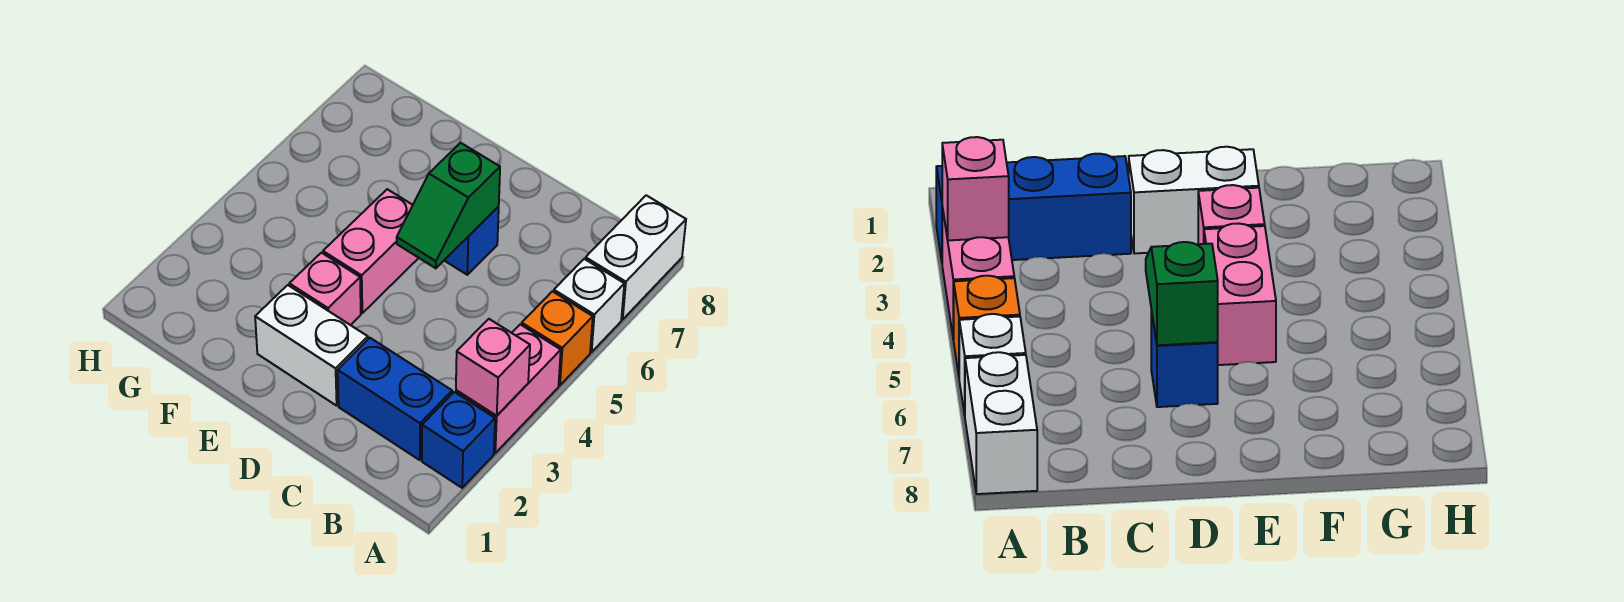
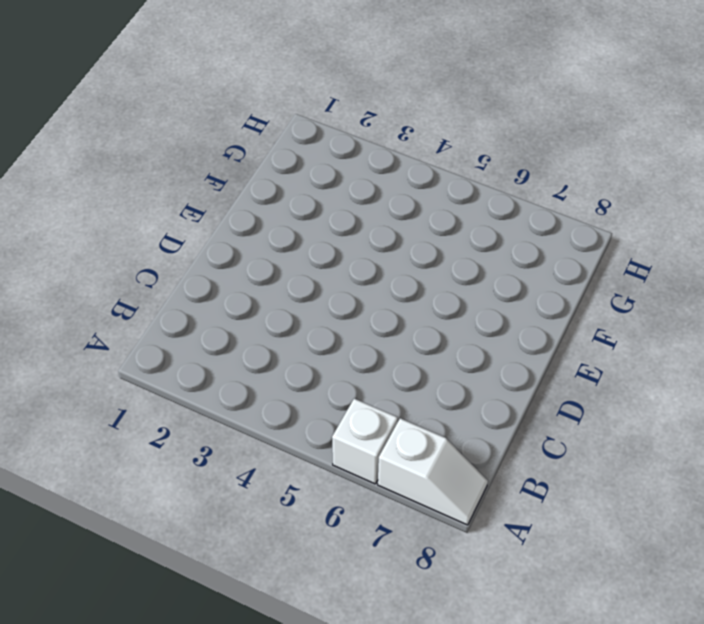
white slope A7:A8 level 1 top 7 -> white brick A7:A8 level 1
none -> blue brick A2 level 1
none -> pink brick A3:A4 level 1
none -> orange brick A5 level 1

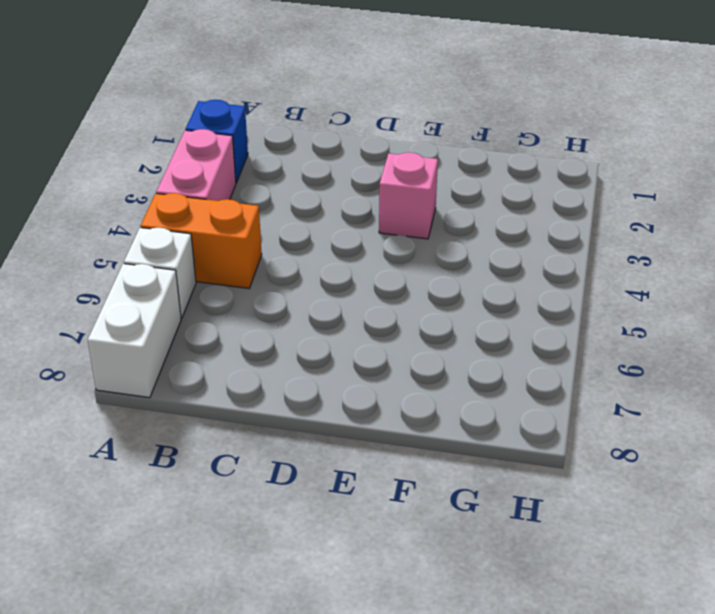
orange brick A5:B5 level 1 -> orange brick A5 level 1
none -> blue brick B2:C2 level 1
none -> white brick D2:E2 level 1
none -> blue brick D6 level 1

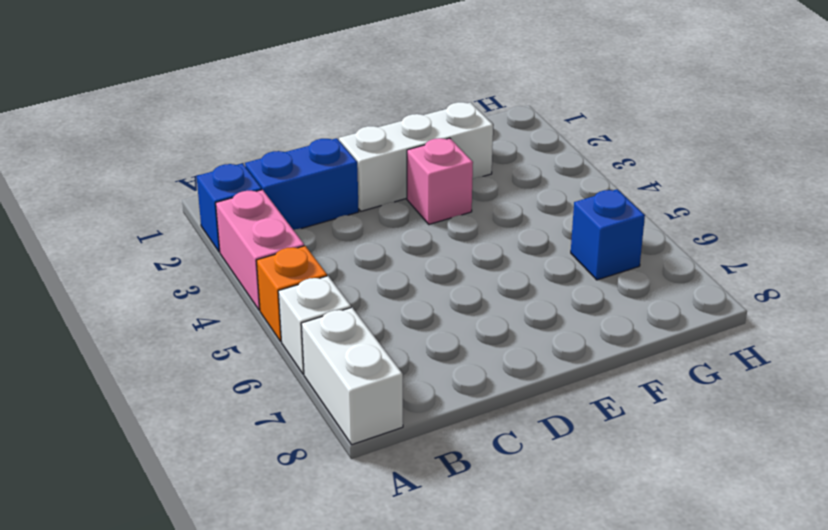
white brick D2:F2 level 1 -> white brick D2:E2 level 1
blue brick G6 level 1 -> blue brick D6 level 1
none -> pink brick E4:E5 level 1
none -> pink brick A3 level 2
none -> green slope D5:D6 level 2 top 6

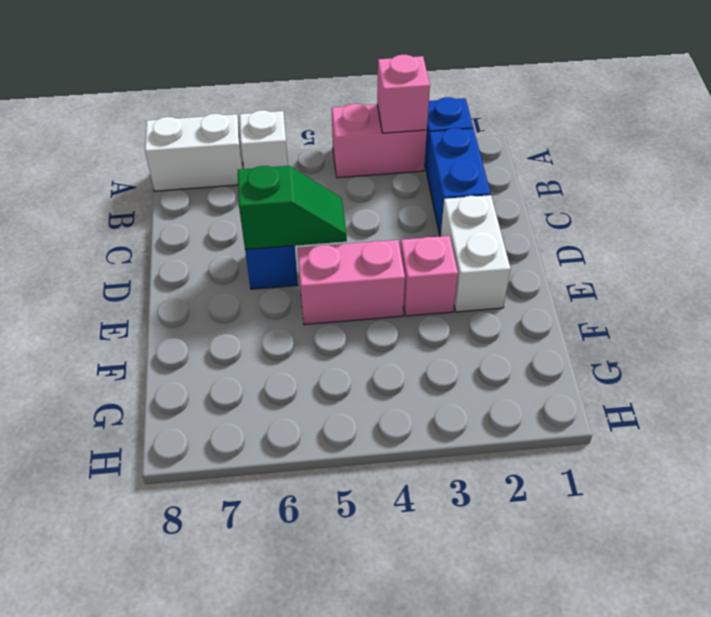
none -> orange brick A5 level 1

